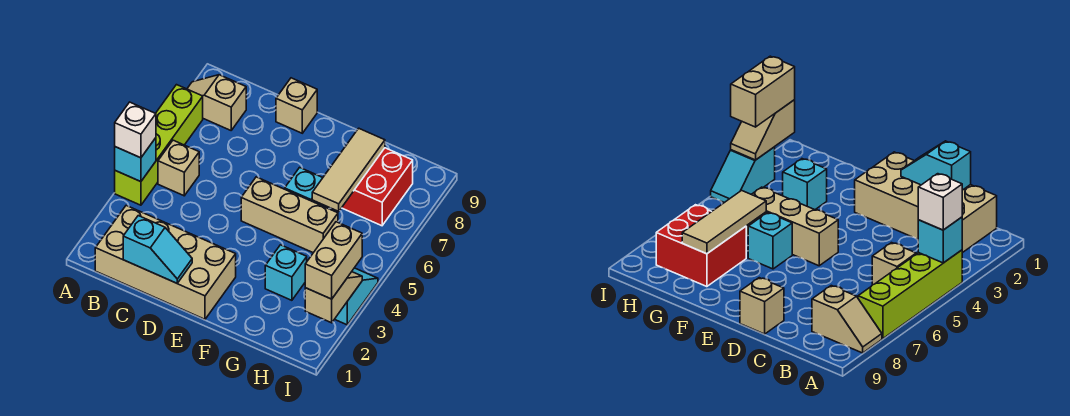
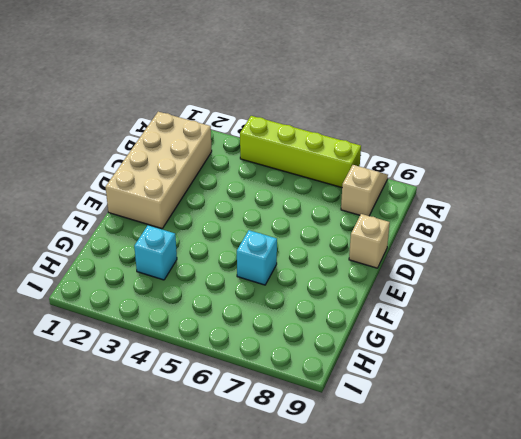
none -> tan brick B5 level 1
none -> tan brick E5:G5 level 1
none -> red brick G7:H8 level 1

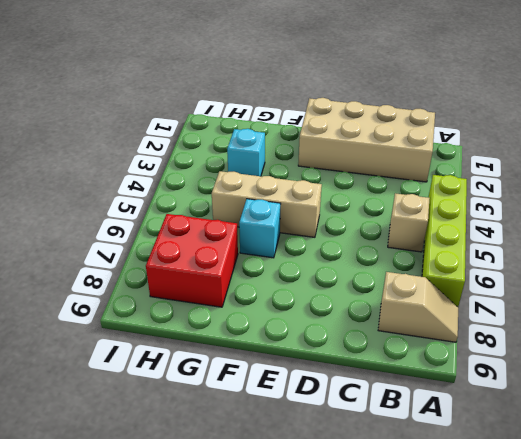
none -> tan brick D9 level 1
none -> cyan slope I3:I4 level 1 top 3
none -> cyan brick A4 level 2

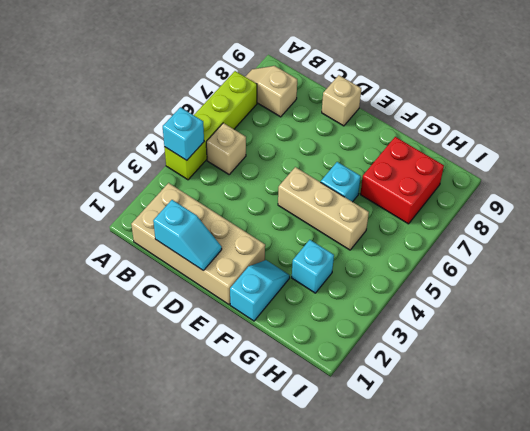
cyan slope F1:F2 level 1 top 1 -> cyan slope I3:I4 level 1 top 3
none -> tan tile G6:G8 level 2
none -> tan slope I2:I3 level 2 top 2
none -> white brick A4 level 3

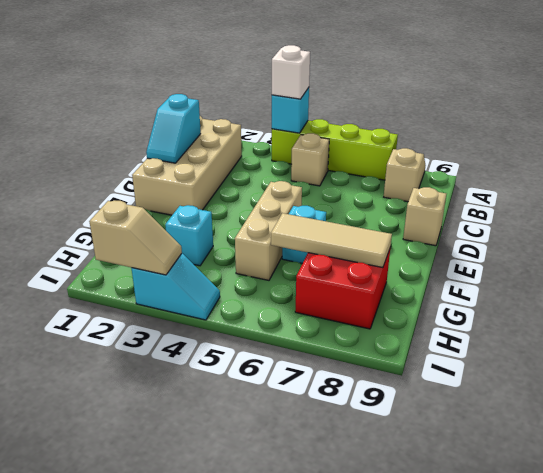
none -> tan brick I2:I3 level 3

